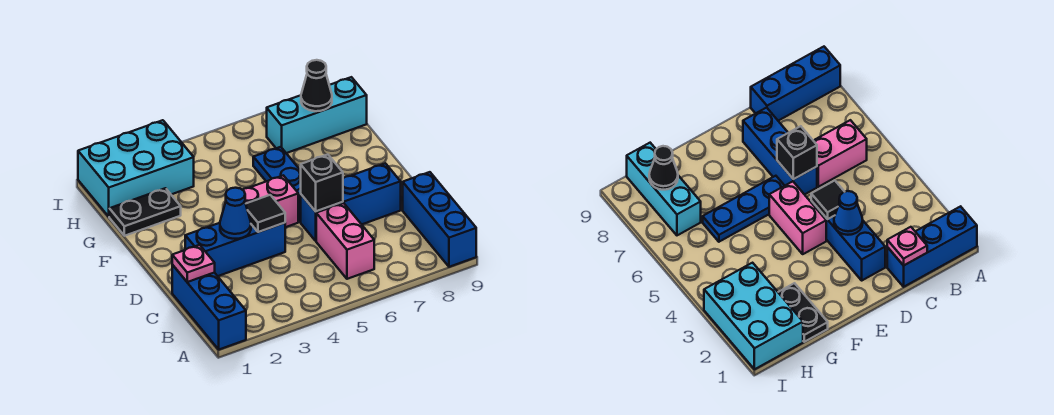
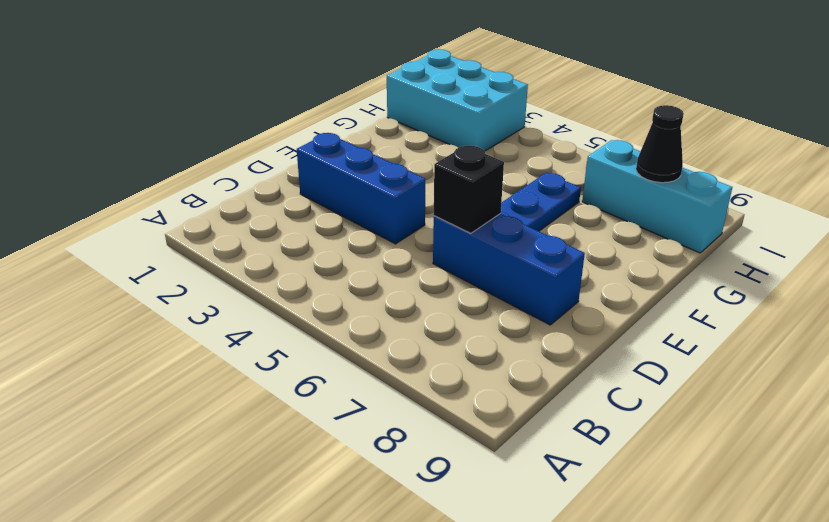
none -> blue brick A1:C1 level 1
none -> blue brick A9:C9 level 1
none -> pink brick B6:C6 level 1

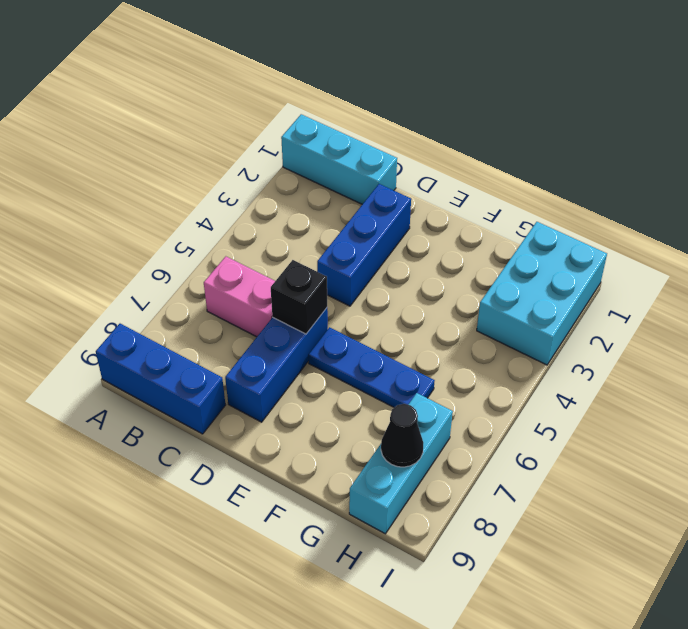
cyan brick A1:C1 level 1 -> blue brick A1:C1 level 1
none -> pink brick E4:E5 level 1
none -> black plate G1:G2 level 1
none -> pink plate C1 level 2

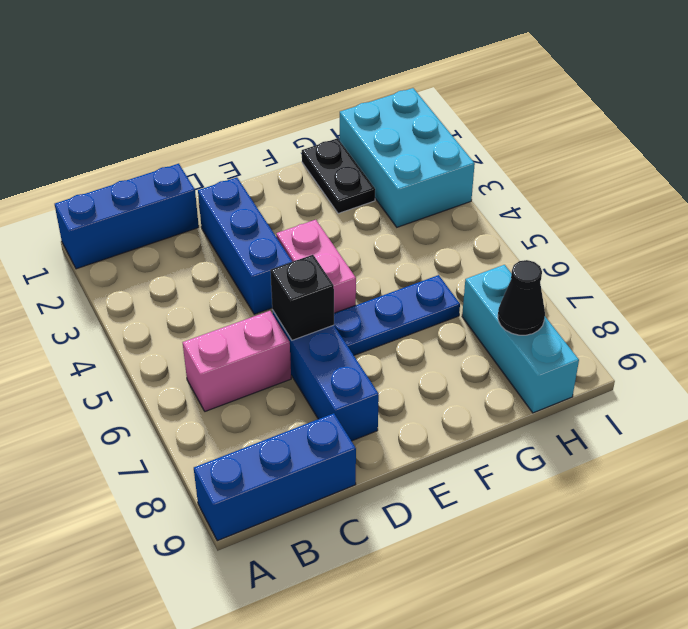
none -> pink plate C1 level 2
none -> blue cone D3 level 2
none -> black tile D4 level 2

